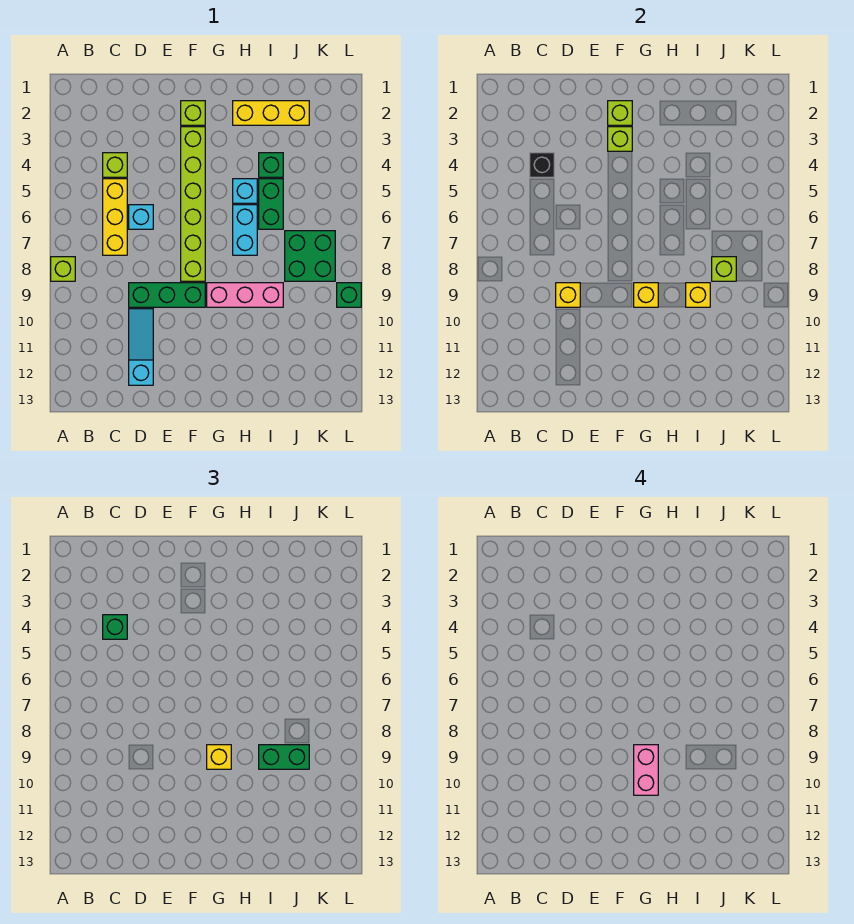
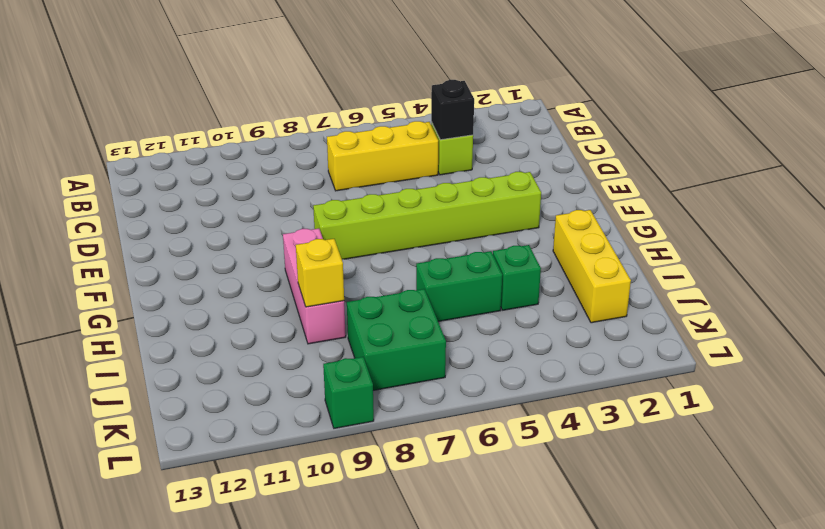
none -> lime brick A8 level 1
none -> cyan brick D6 level 1
none -> green brick D9:F9 level 1

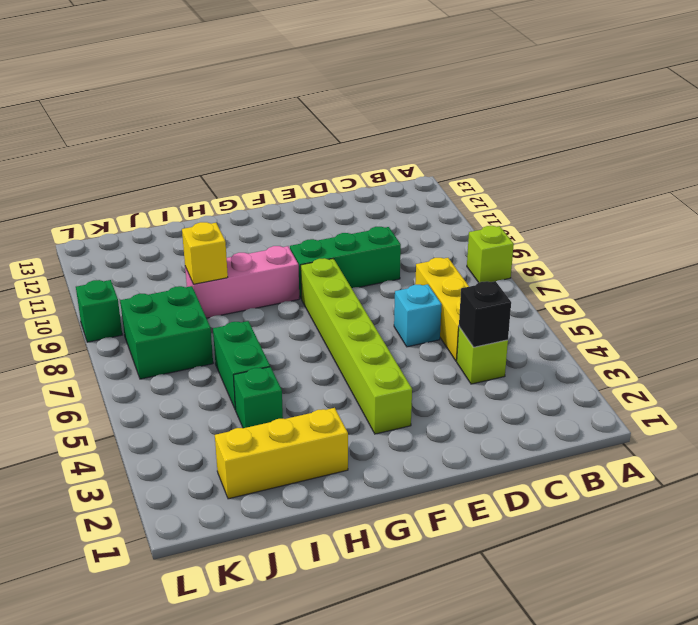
none -> cyan slope D10:D12 level 1 top 12
none -> lime brick F2 level 1
none -> cyan brick H5 level 1

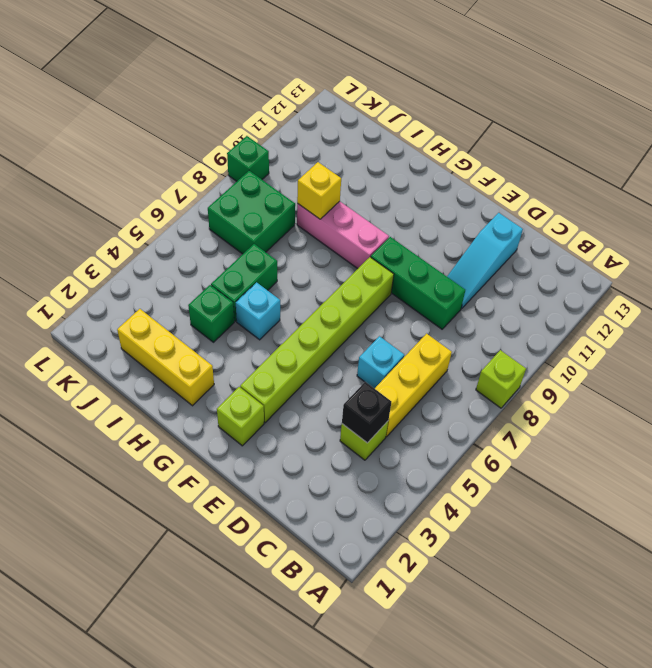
none -> cyan brick H6:H7 level 1
none -> yellow brick D9 level 2
none -> lime brick F2 level 2

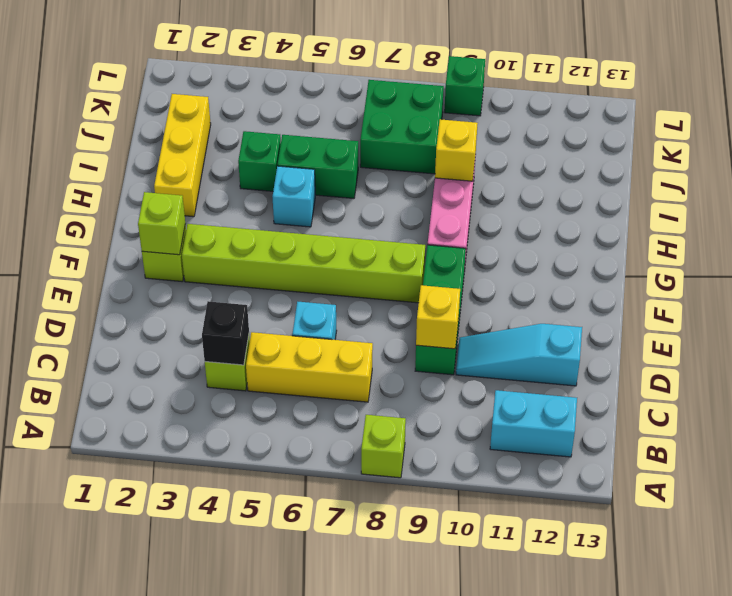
cyan brick B11:B12 level 1 -> cyan brick H6:H7 level 1
none -> lime brick F3 level 2
none -> yellow brick G9 level 2
none -> lime brick J8 level 2

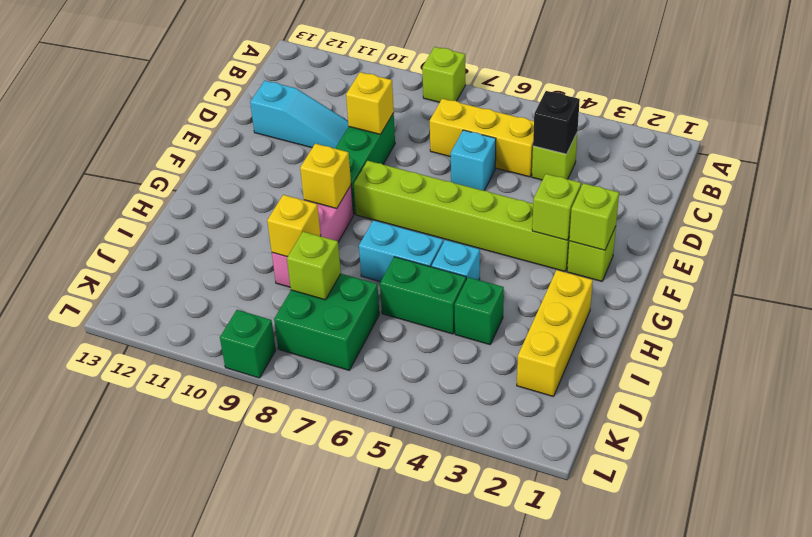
none -> green brick C4 level 3
none -> yellow brick G9 level 3
none -> green brick I9:J9 level 3

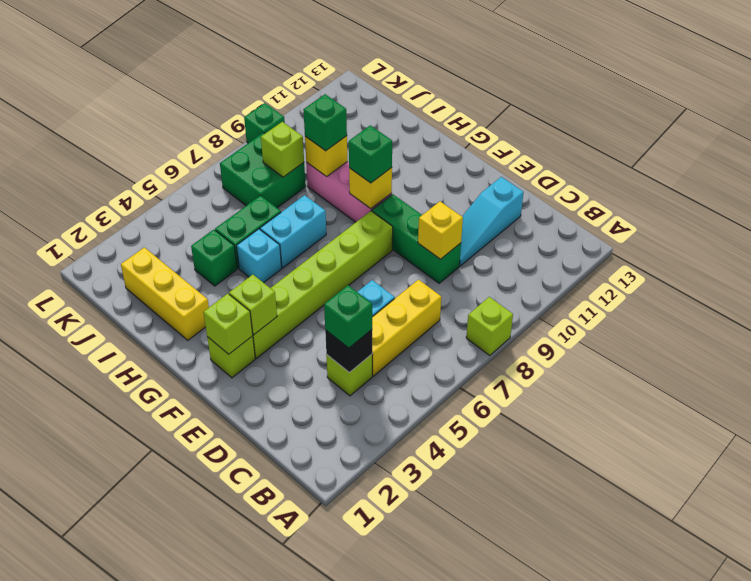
green brick G9 level 3 -> yellow brick G9 level 3
green brick I9 level 3 -> green brick I9:J9 level 3
none -> pink brick G9:G10 level 4

